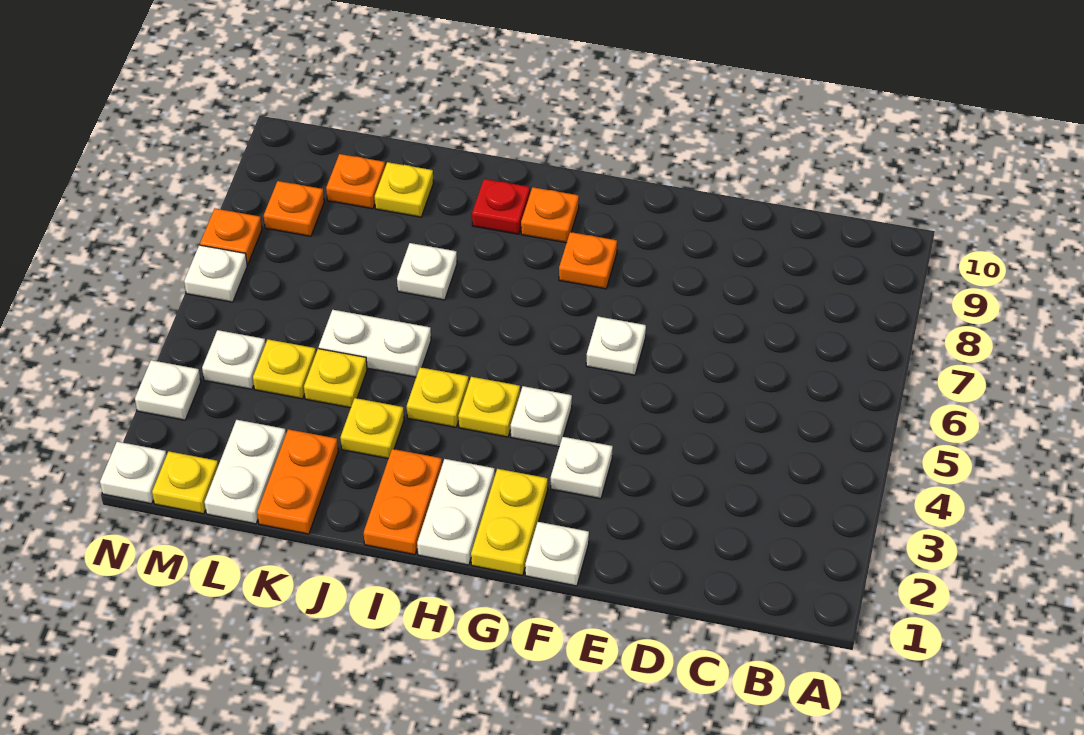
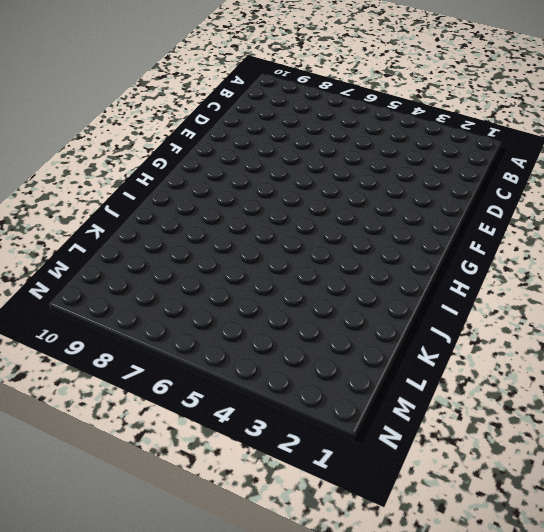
none -> white plate F1 level 1
none -> white plate F3 level 1
none -> white plate F6 level 1

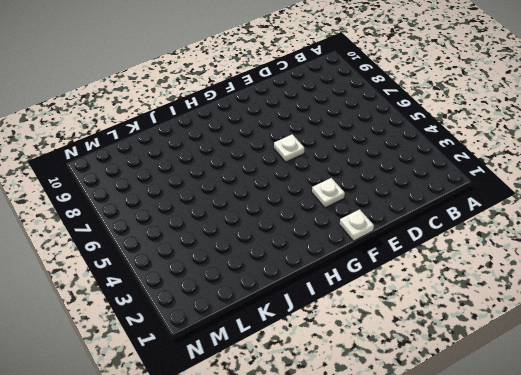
none -> yellow plate G1:G2 level 1
none -> white plate G4 level 1
none -> orange plate G8 level 1

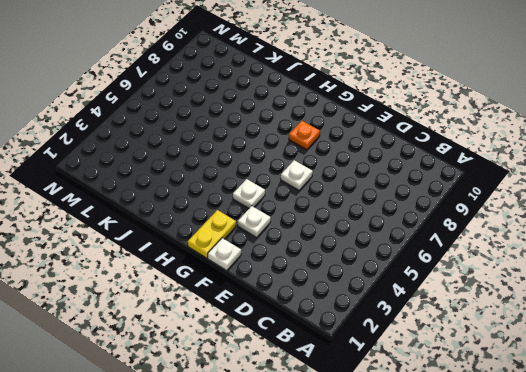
none -> white plate H1:H2 level 1
none -> yellow plate H4 level 1
none -> orange plate H9 level 1

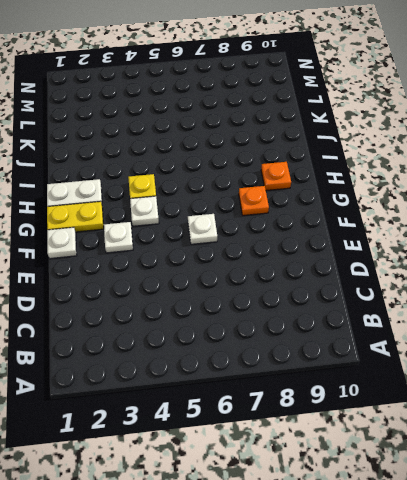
none -> orange plate I1:I2 level 1
none -> yellow plate I4 level 1
none -> red plate I9 level 1

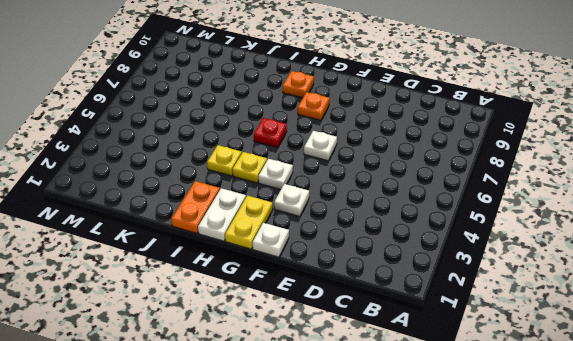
red plate H6 level 1 -> red plate I9 level 1
none -> yellow plate J3 level 1
none -> white plate J5:K5 level 1
none -> white plate J7 level 1

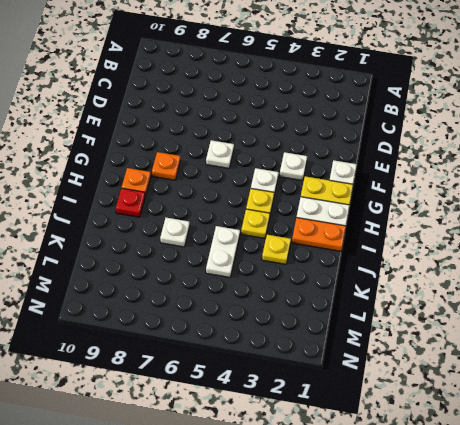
none -> orange plate K1:K2 level 1
none -> yellow plate K4 level 1
none -> yellow plate K9 level 1

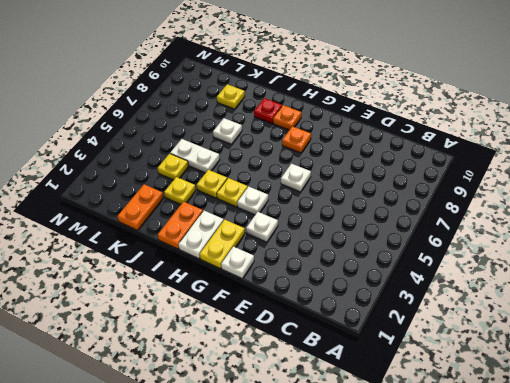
none -> white plate L1:L2 level 1
none -> yellow plate L4 level 1
none -> orange plate L9 level 1

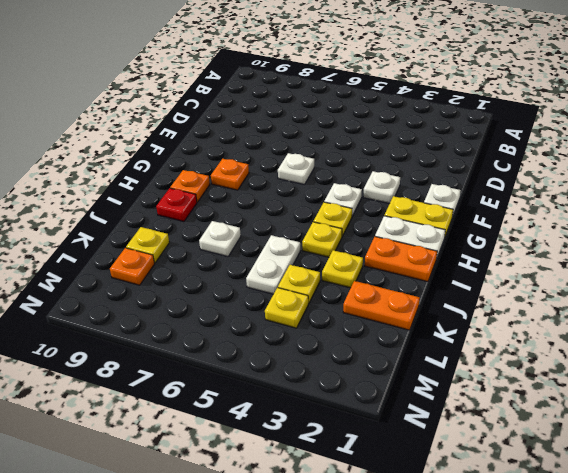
none -> white plate L1:L2 level 1
none -> yellow plate M1 level 1
none -> white plate M4 level 1

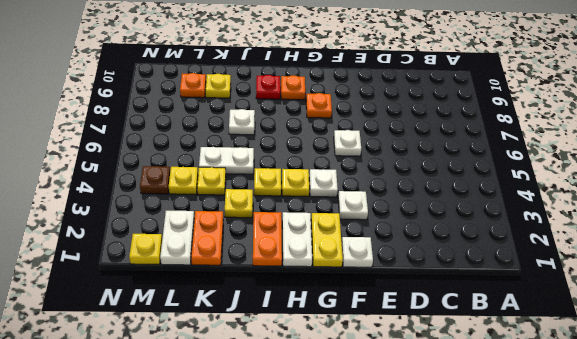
brown plate M4 level 1 -> white plate M4 level 1
none -> orange plate M8 level 1
none -> white plate N1 level 1
none -> white plate N3 level 1

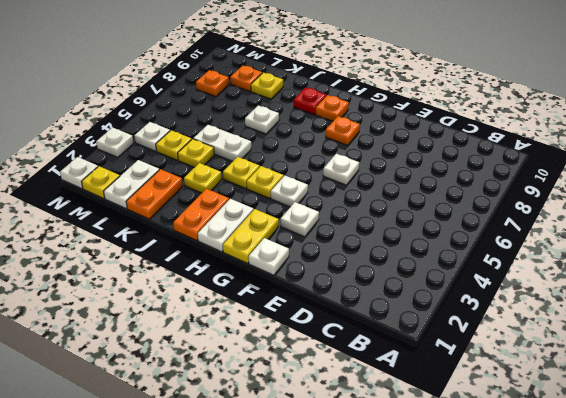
none -> white plate N6 level 1
none -> orange plate N7 level 1

